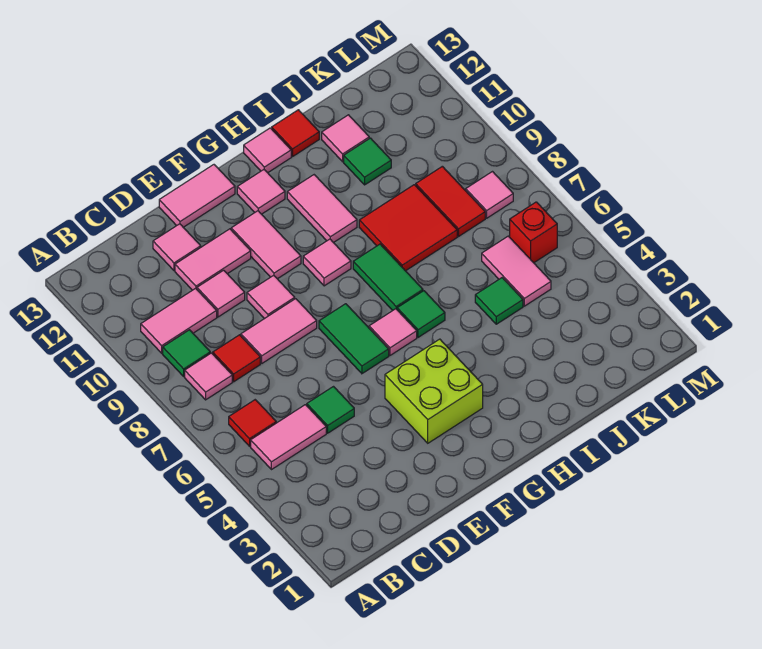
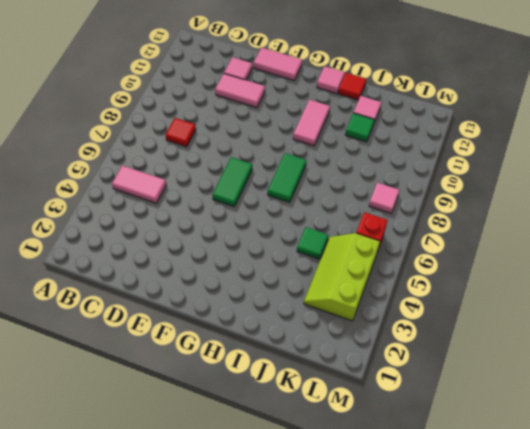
lime slope K3:L5 level 1 top L -> pink tile K5:K6 level 1
none -> red tile B6 level 1
none -> pink tile B8 level 1
none -> green tile B9 level 1
none -> pink tile B10:C10 level 1

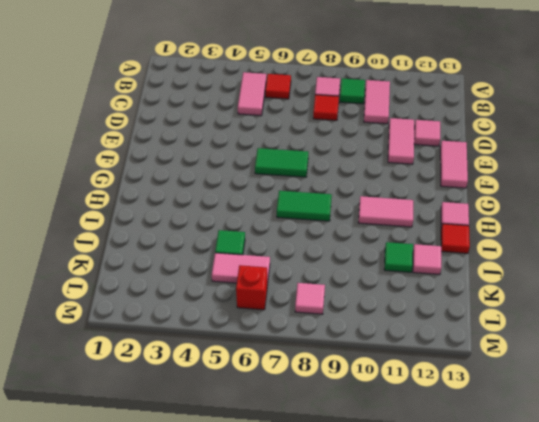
none -> green tile D5 level 1
none -> pink tile D8:E8 level 1
none -> pink tile D10 level 1
none -> pink tile E9 level 1

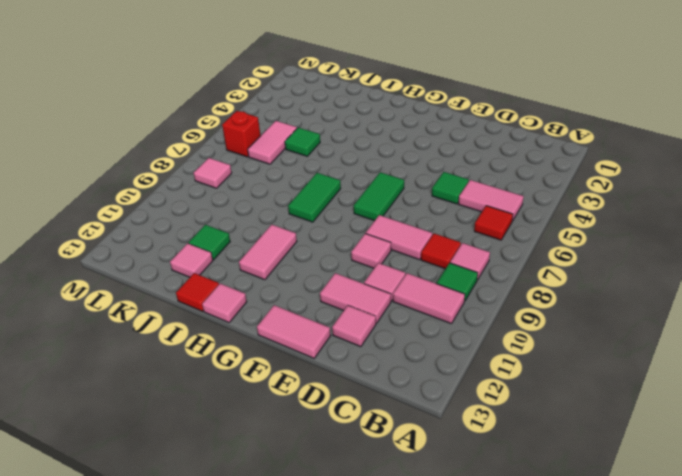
none -> lime brick F3:G4 level 1
none -> pink tile F10:F11 level 1
none -> pink tile G6 level 1
none -> pink tile G9 level 1

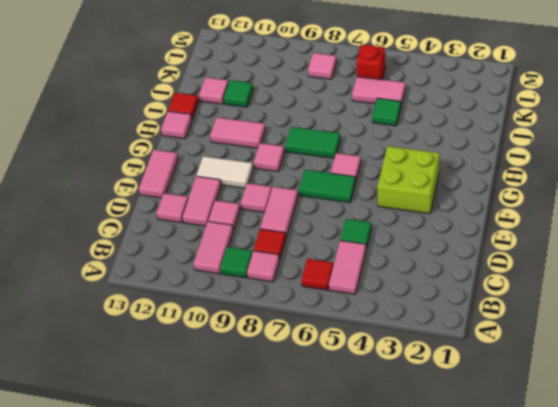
white tile F10:F11 level 1 -> pink tile F10:F11 level 1
none -> pink tile G12 level 1
none -> green tile H6 level 1
none -> red tile I8:J9 level 1
none -> red tile K8:K9 level 1

